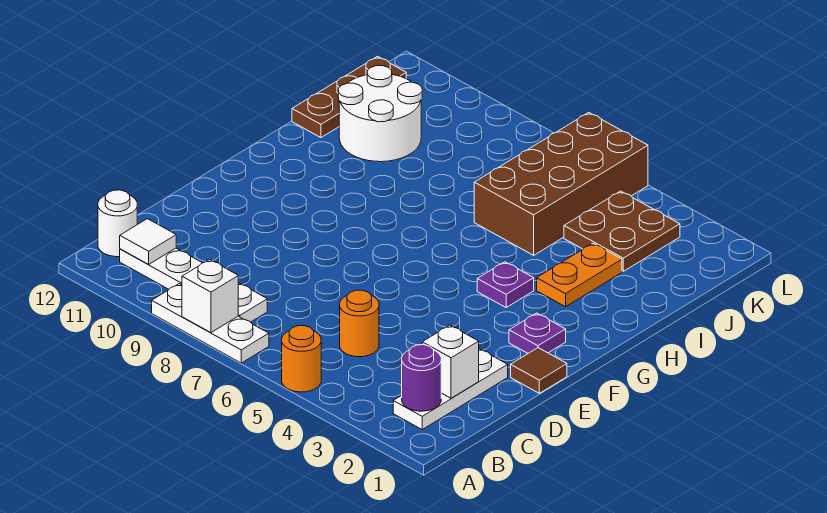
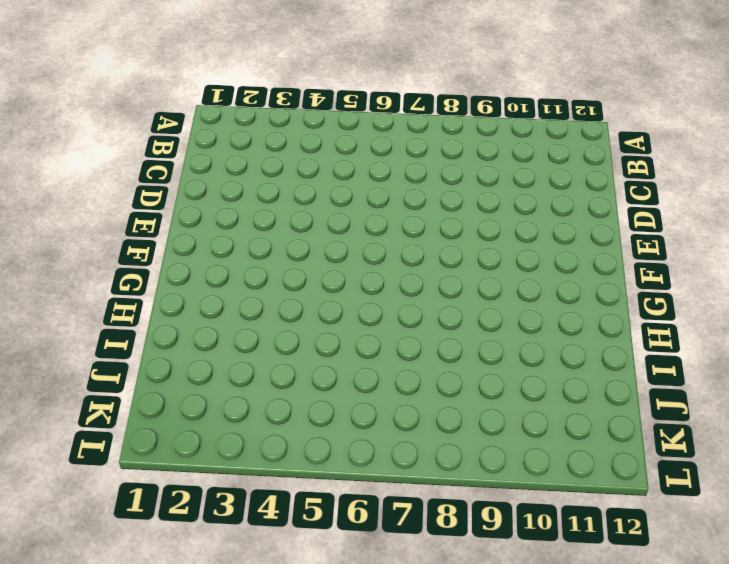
none -> orange round brick A5 level 1
none -> white plate A7:A9 level 1
none -> white plate B2:D2 level 1

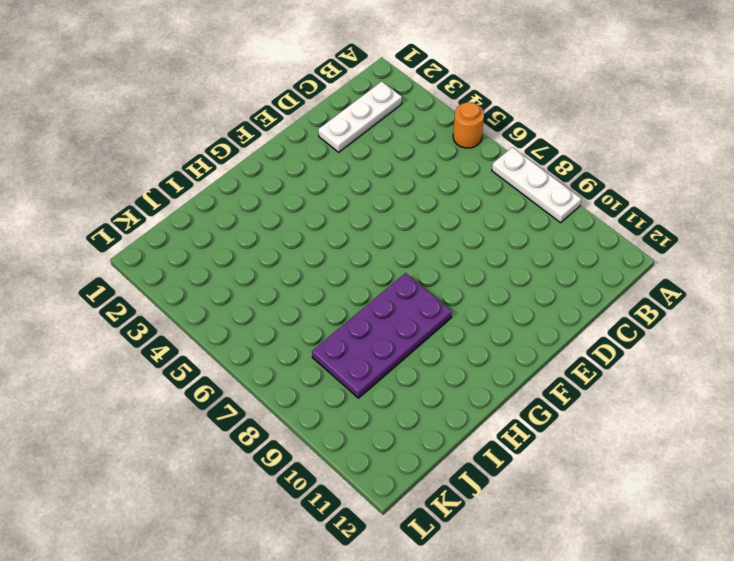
purple plate G8:J9 level 1 -> none
none -> white plate B8:B11 level 1
none -> white round brick B12 level 1
none -> orange round brick C5 level 1

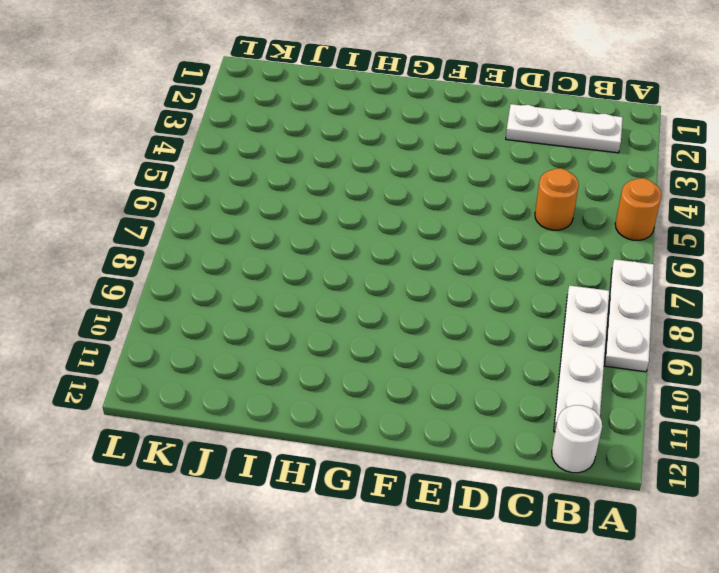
none -> brown tile E1 level 1
none -> purple plate F2 level 1
none -> purple plate G4 level 1

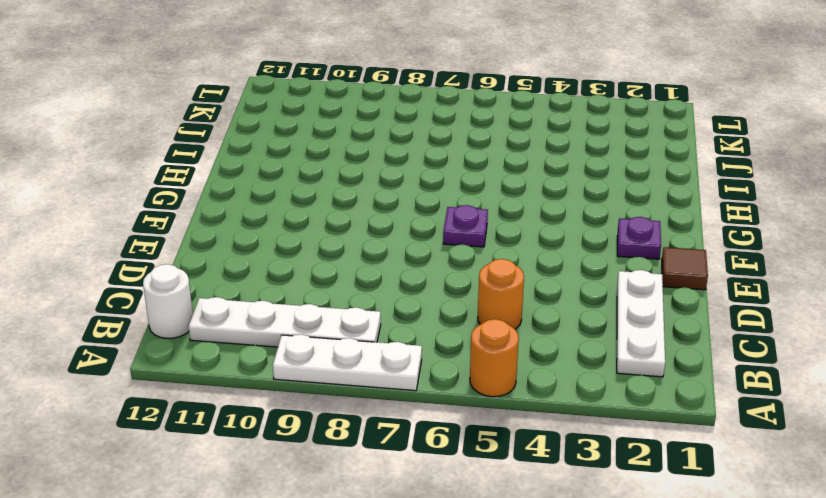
purple plate F6 level 1 -> purple plate G4 level 1
none -> orange plate H3:I3 level 1
none -> brown brick I5:L6 level 1
none -> white round brick I10:J11 level 1

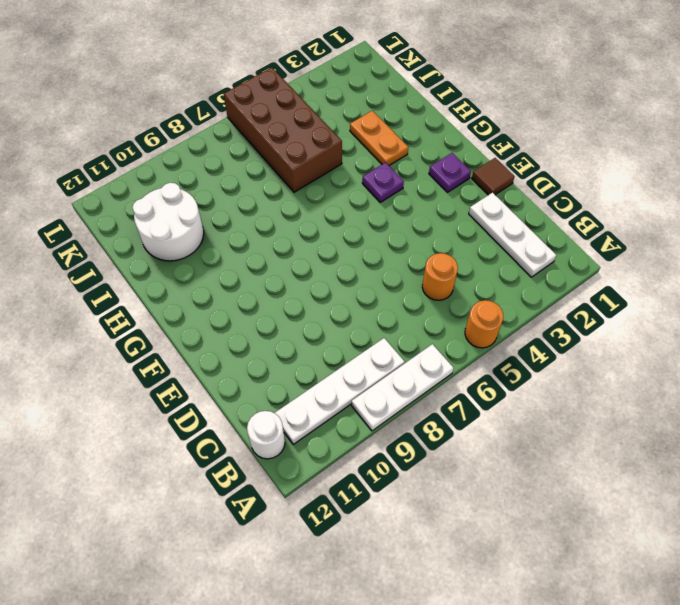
none -> brown plate I12:K12 level 1
none -> brown plate J3:K4 level 1
none -> white brick A8 level 2

